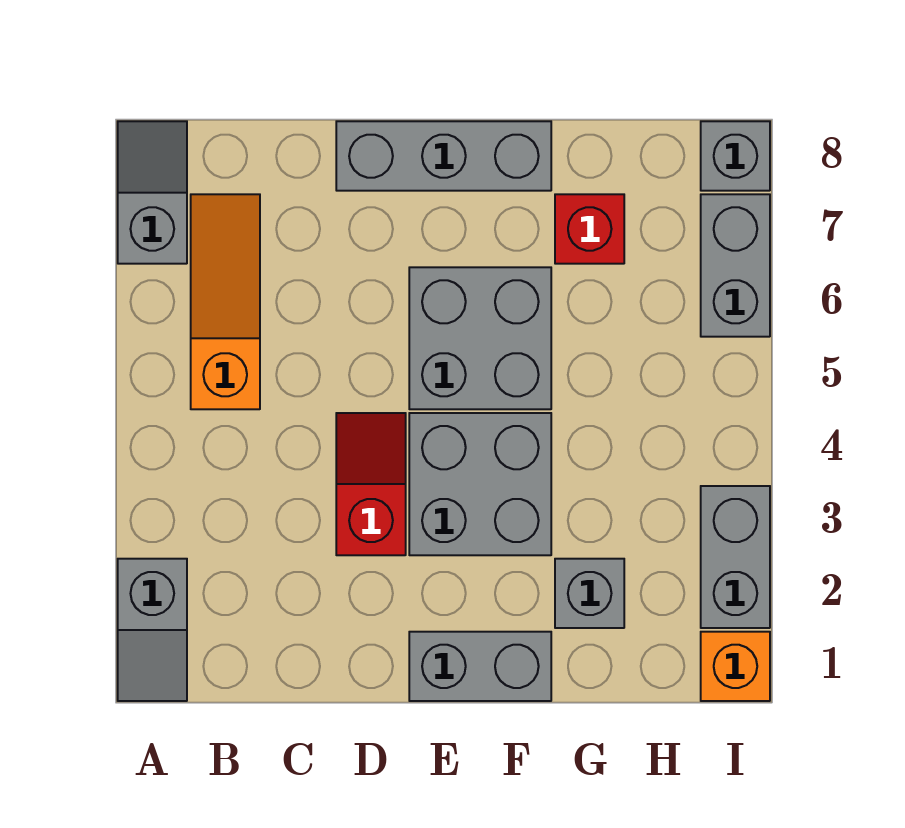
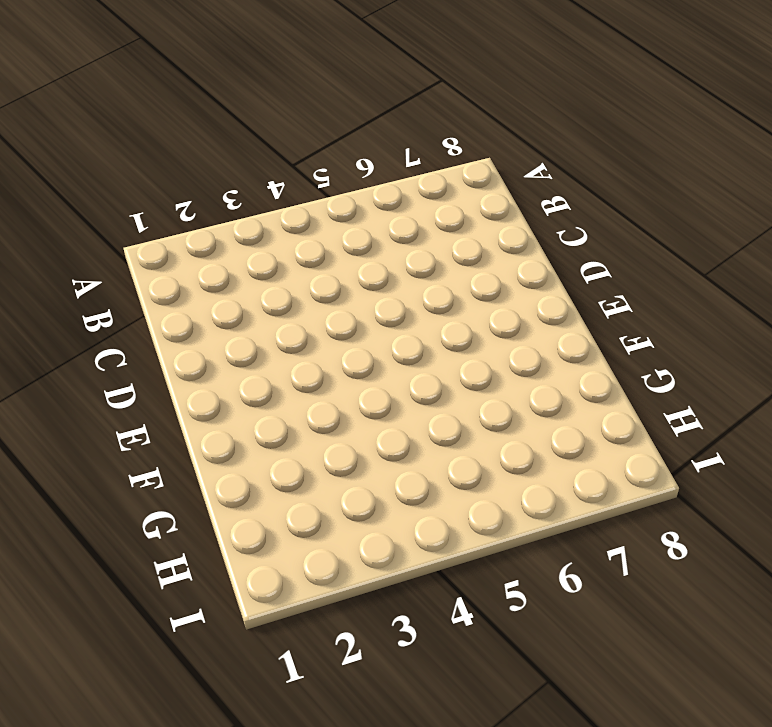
none -> grey slope A1:A2 level 1 top 2
none -> grey slope A7:A8 level 1 top 7
none -> orange slope B5:B7 level 1 top 5

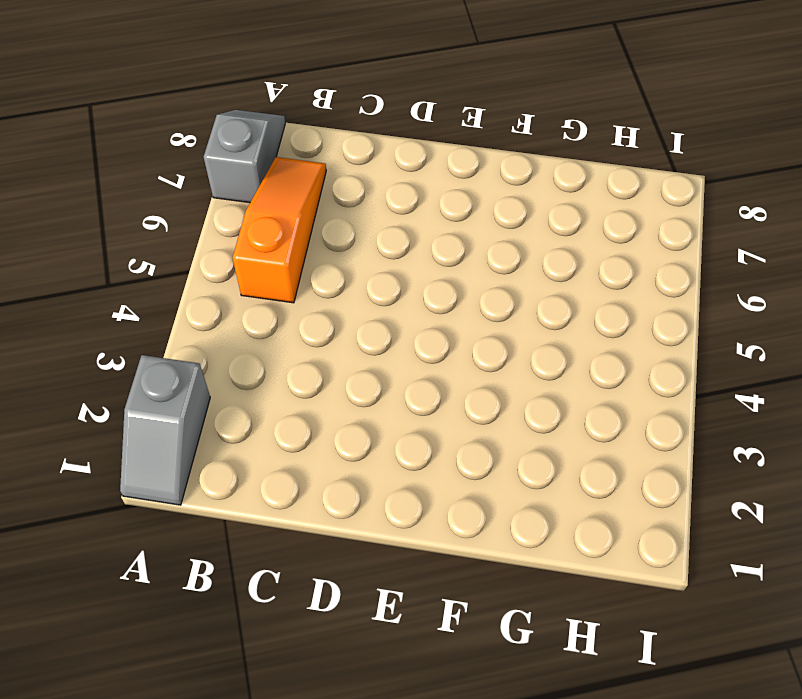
none -> red slope D3:D4 level 1 top 3
none -> grey brick D8:F8 level 1
none -> grey brick E1:F1 level 1

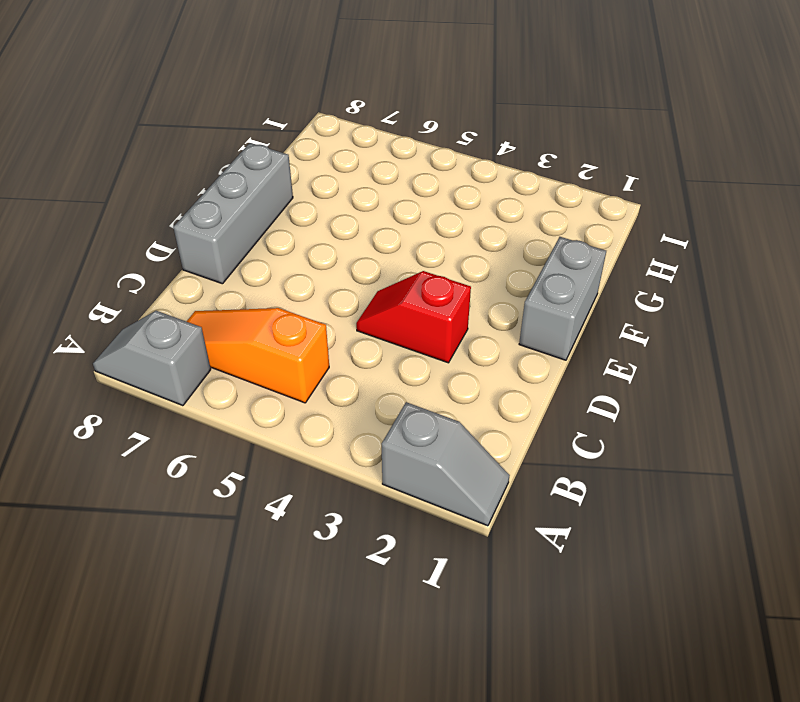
none -> grey brick E3:F4 level 1
none -> grey brick E5:F6 level 1
none -> grey brick G2 level 1

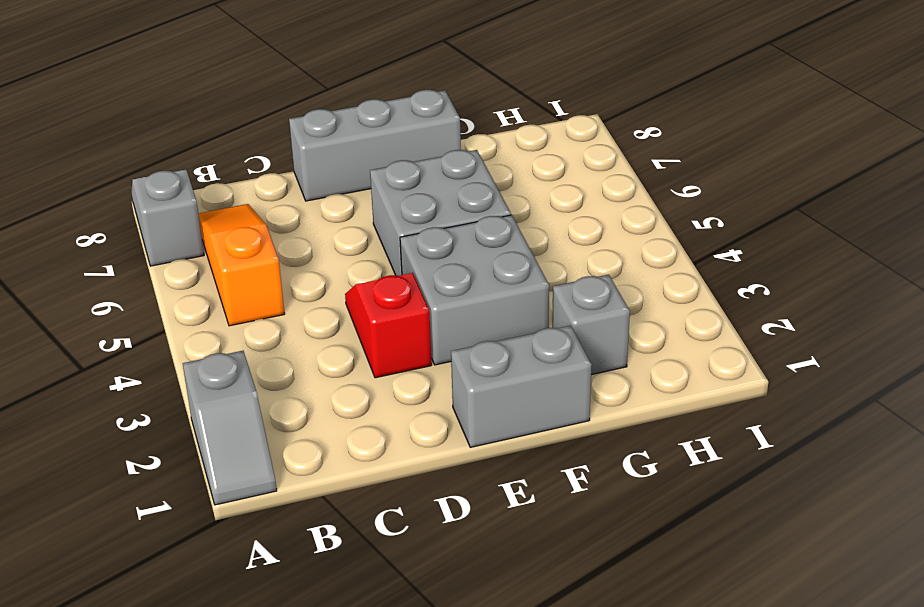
none -> red brick G7 level 1
none -> orange brick I1 level 1
none -> grey brick I2:I3 level 1

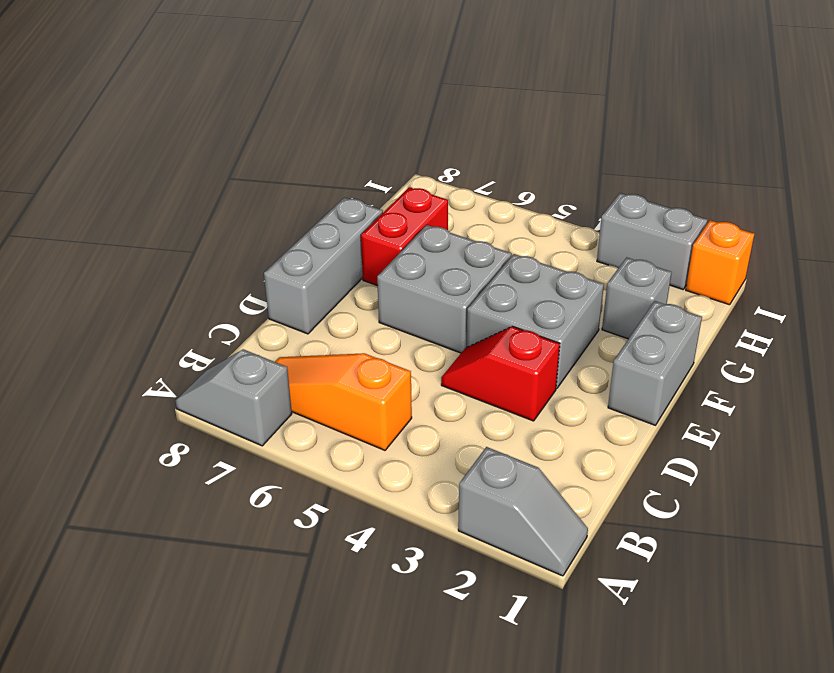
red brick F7:G7 level 1 -> red brick G7 level 1
none -> grey brick I6:I7 level 1
none -> grey brick I8 level 1

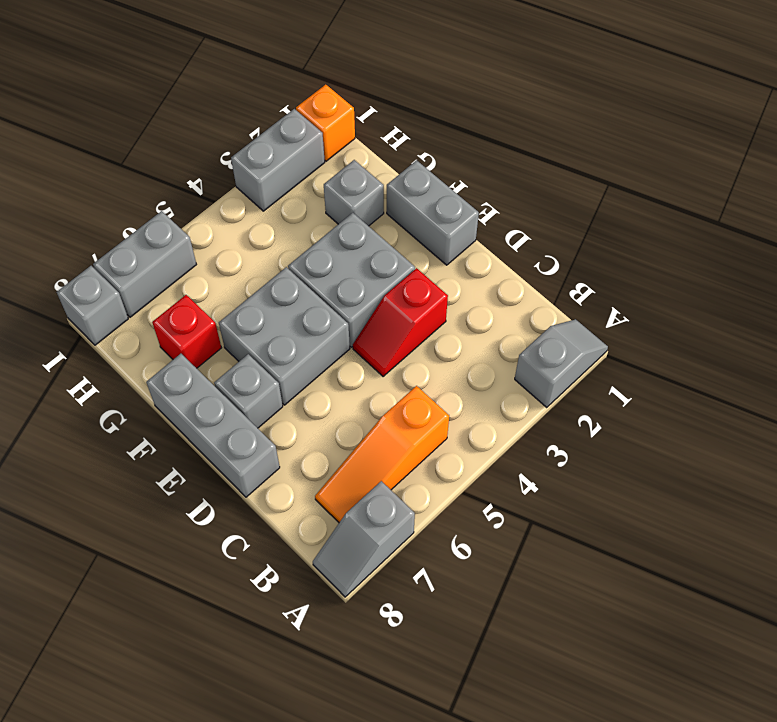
grey brick E7 level 1 -> none

